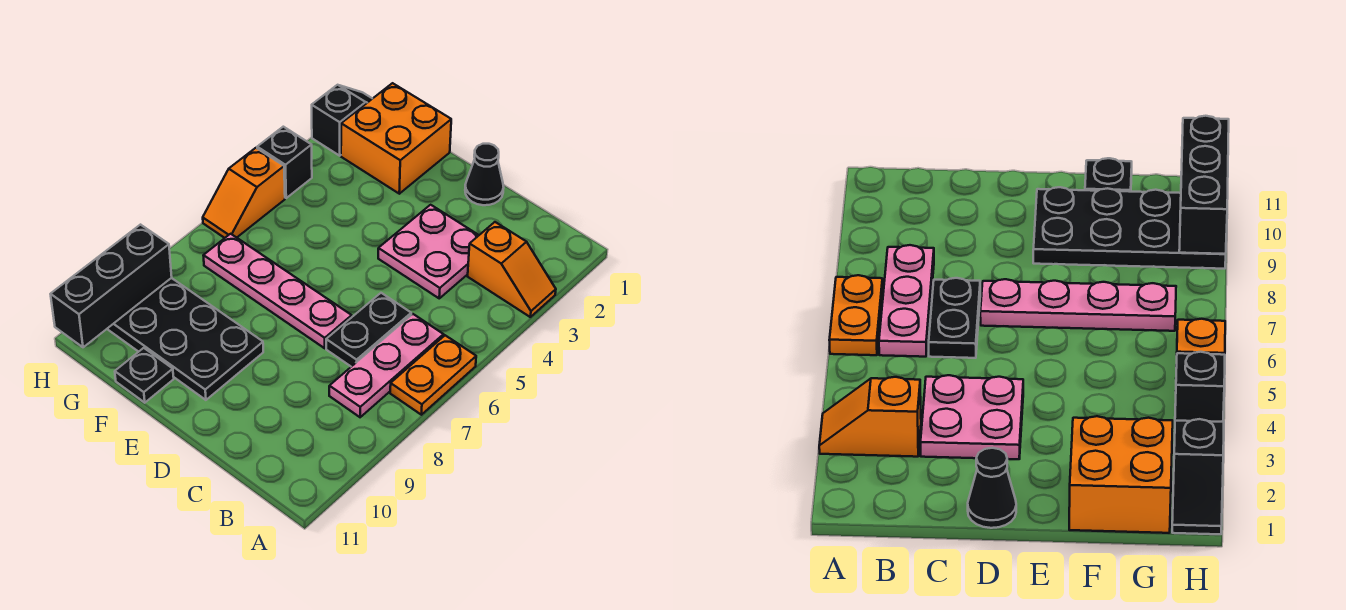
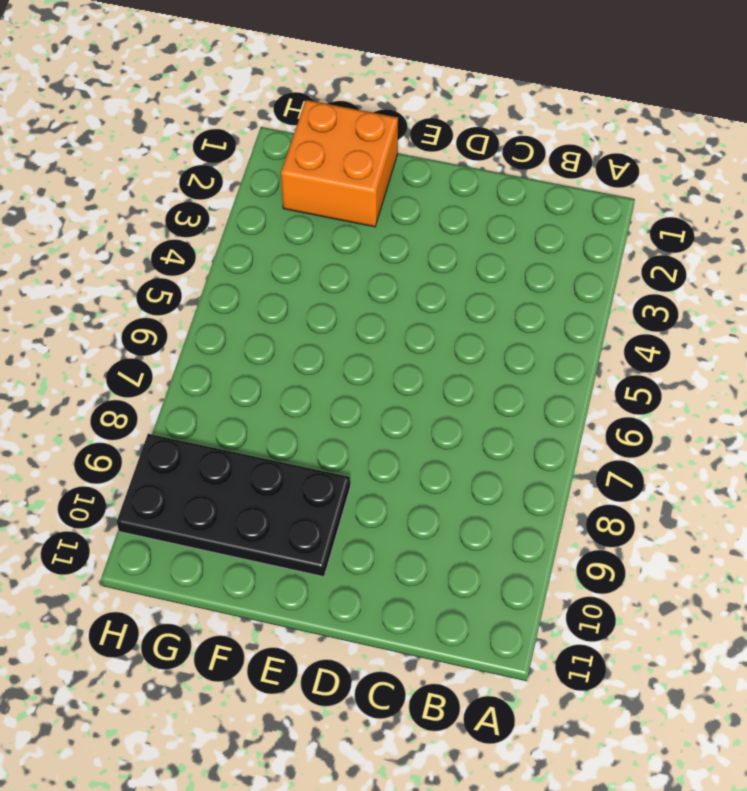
none -> orange slope A3:B3 level 1 top B
none -> orange plate A6:A7 level 1
none -> pink plate B6:B8 level 1

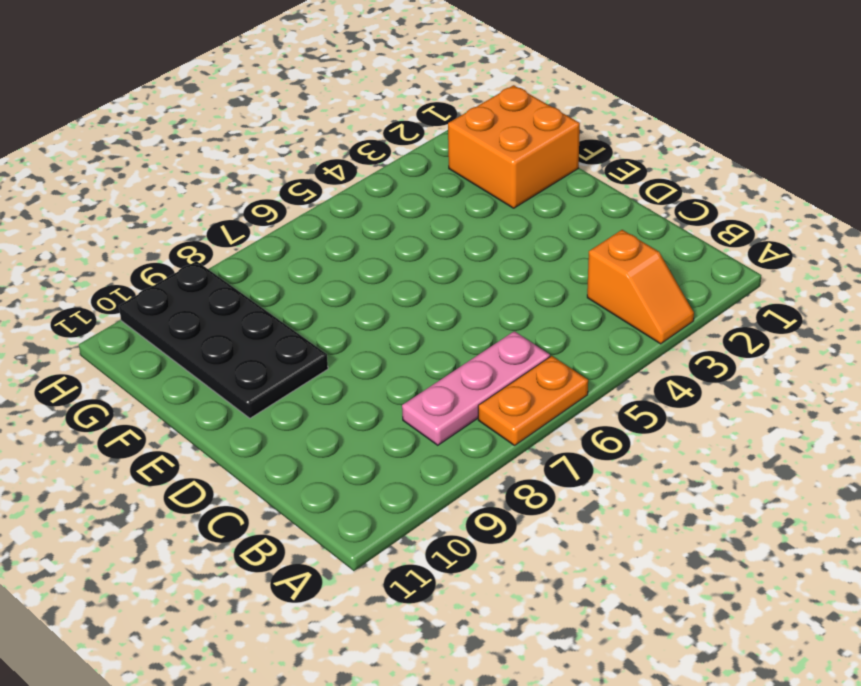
none -> pink plate C3:D4 level 1
none -> black plate C6:C7 level 1
none -> black cone D1 level 1

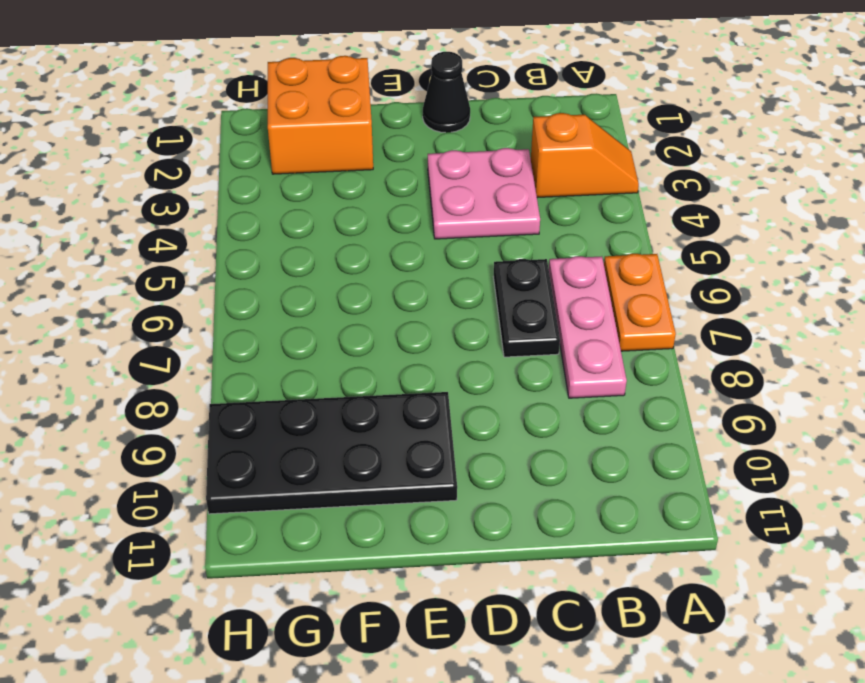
none -> pink plate D7:G7 level 1
none -> black plate F11 level 1
none -> black slope H1:H2 level 1 top 2

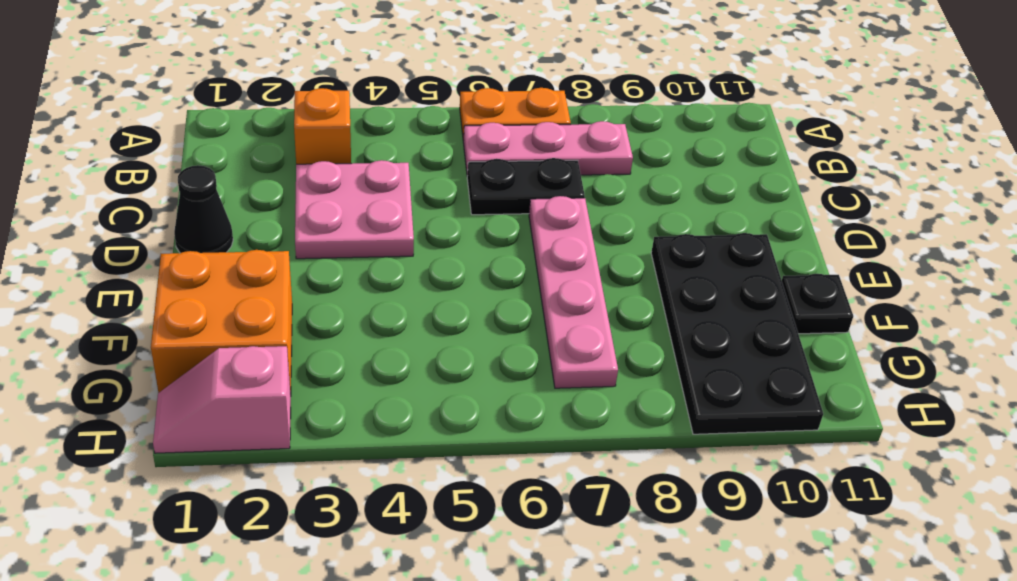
pink slope H1:H2 level 1 top 2 -> black slope H1:H2 level 1 top 2
none -> black brick H4 level 1
none -> orange slope H5:H6 level 1 top 5
none -> black brick H9:H11 level 2

